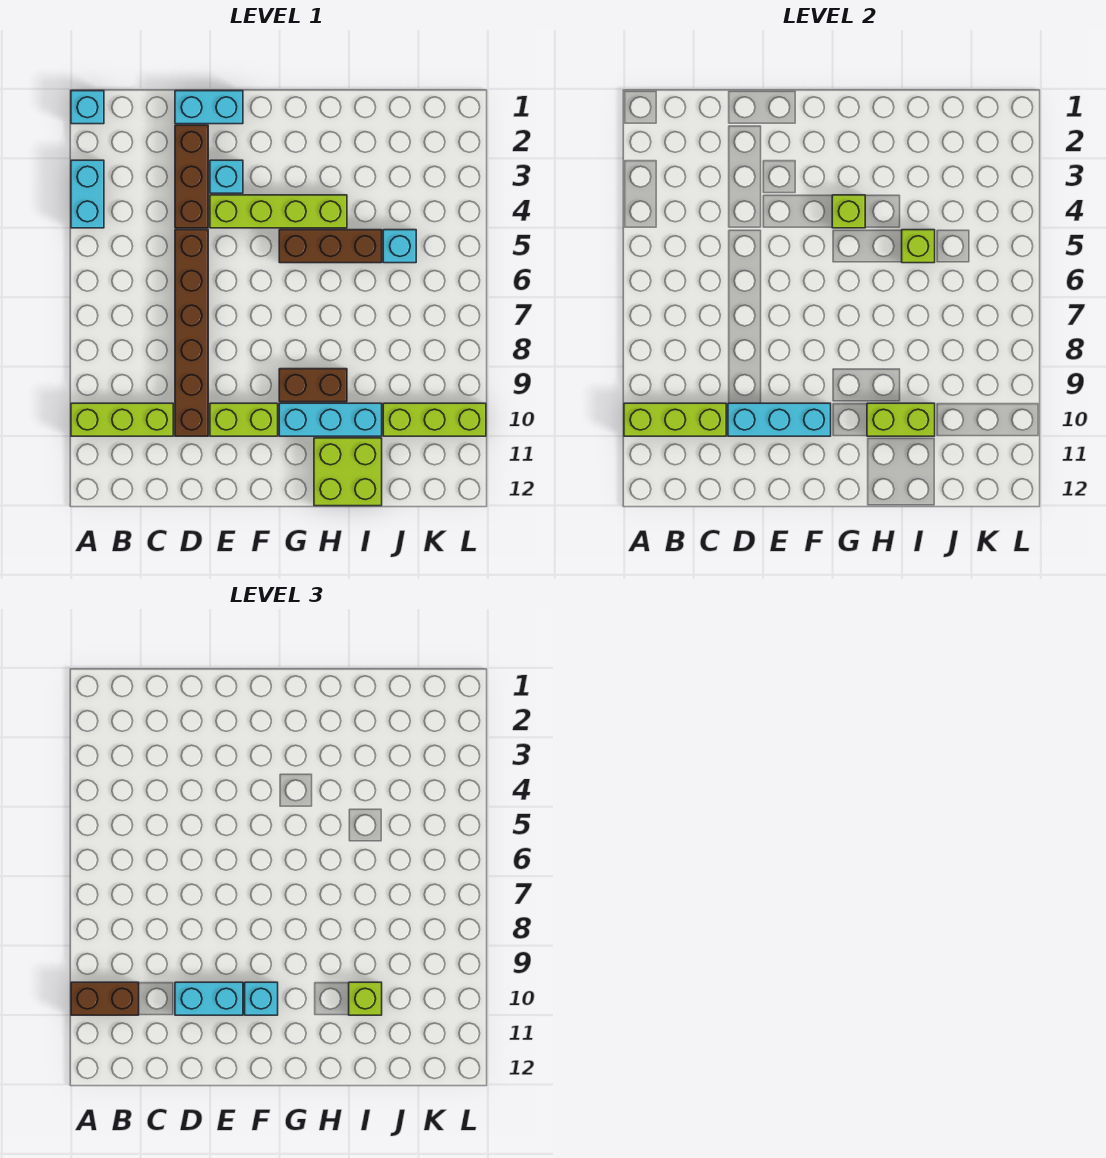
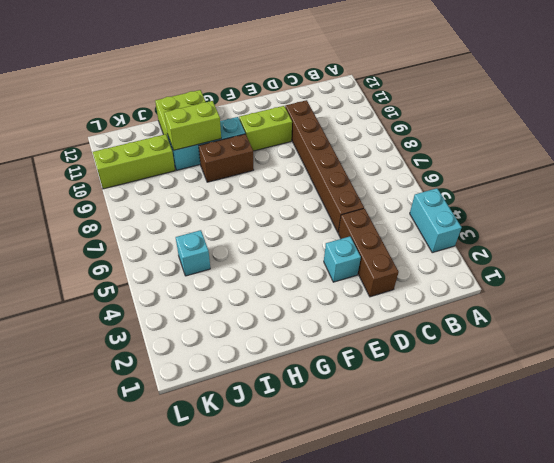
none -> cyan brick A1 level 1
none -> lime brick A10:C10 level 1
none -> cyan brick D1:E1 level 1

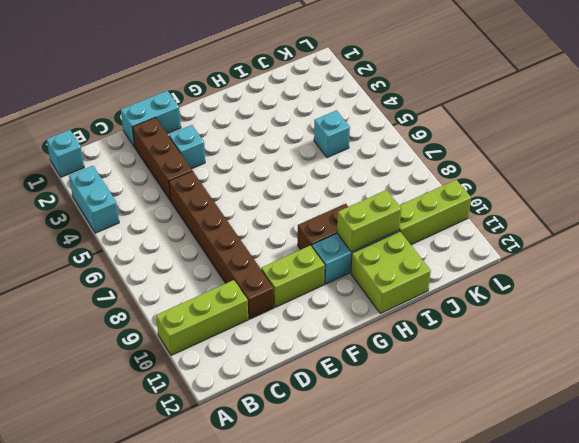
none -> lime brick E4:H4 level 1
none -> brown brick G5:I5 level 1
none -> lime brick A10:C10 level 2

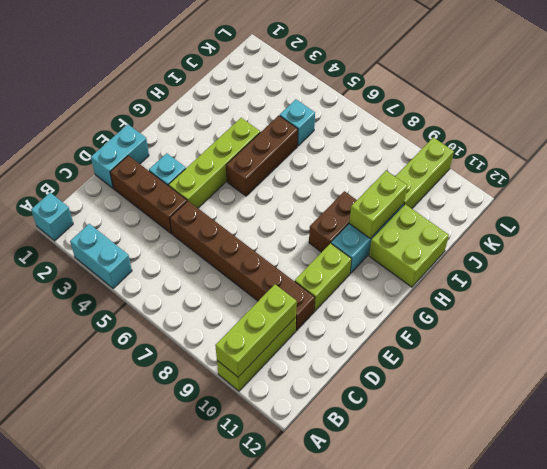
none -> cyan brick D10:F10 level 2
none -> lime brick G4 level 2
none -> lime brick I5 level 2

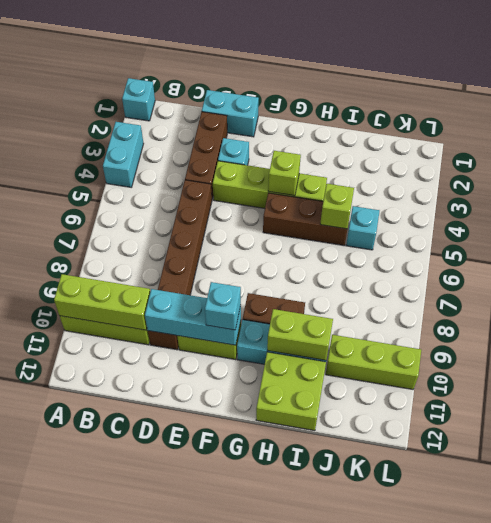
none -> brown brick A10:B10 level 3
none -> cyan brick D10:E10 level 3
none -> lime brick I10 level 3

